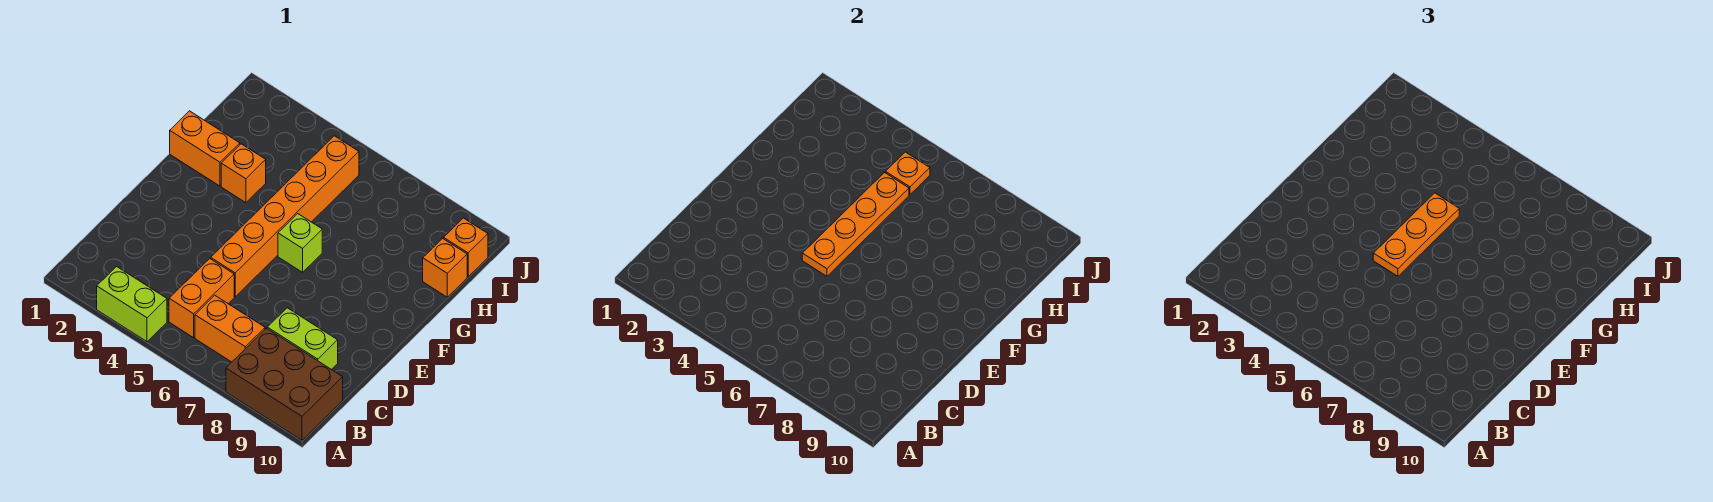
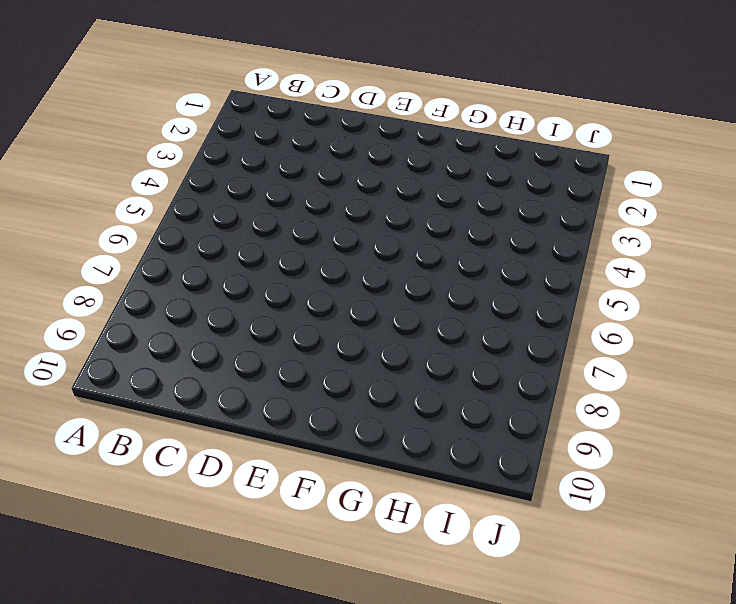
none -> lime brick A3:A4 level 1
none -> brown brick A8:B10 level 1
none -> orange brick B5:C5 level 1

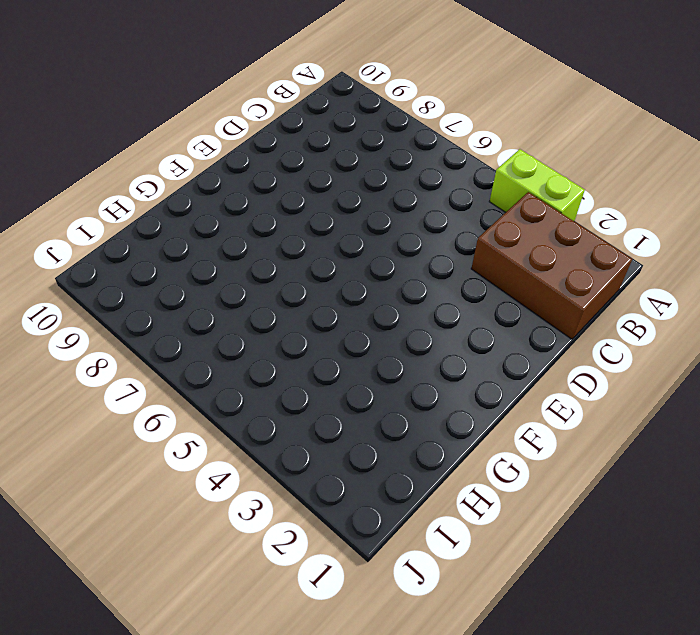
brown brick B1:C3 level 1 -> brown brick A8:B10 level 1
none -> orange brick B5:C5 level 1
none -> orange brick B6:B7 level 1
none -> lime brick C8:C9 level 1

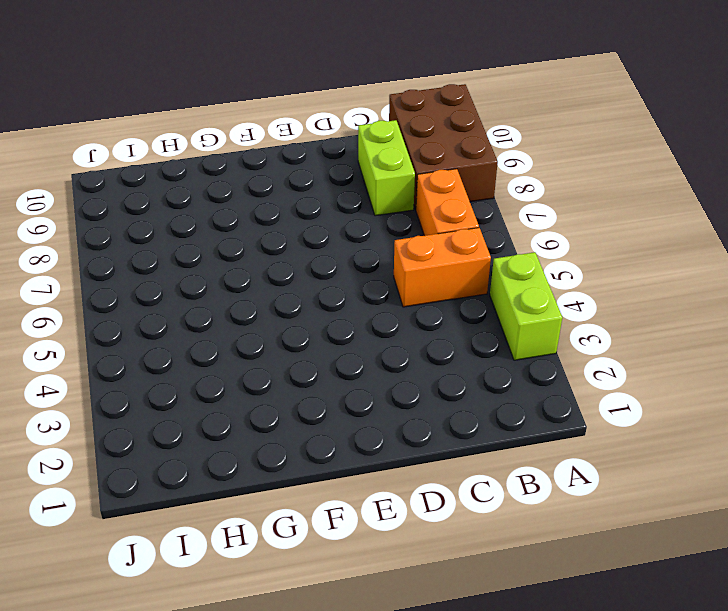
none -> orange brick D5:I5 level 1
none -> lime brick F6 level 1
none -> orange brick G1:G2 level 1

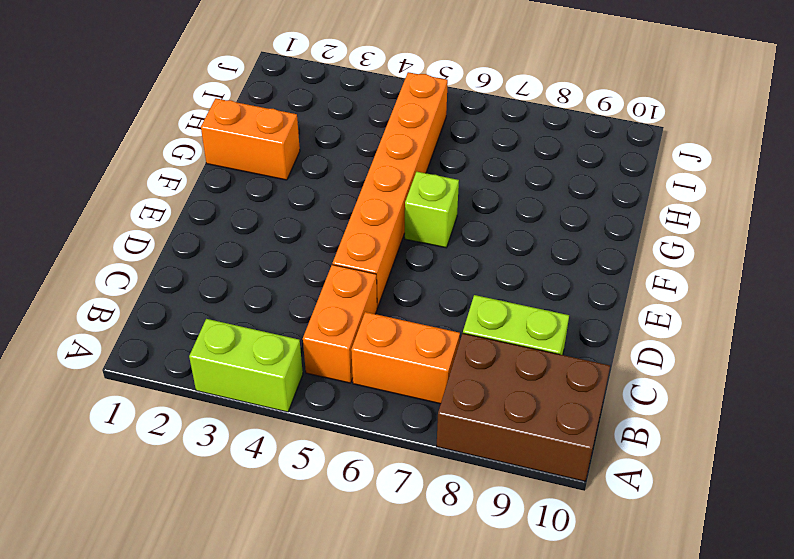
none -> orange brick G3 level 1
none -> orange brick H10 level 1
none -> orange brick I10 level 1

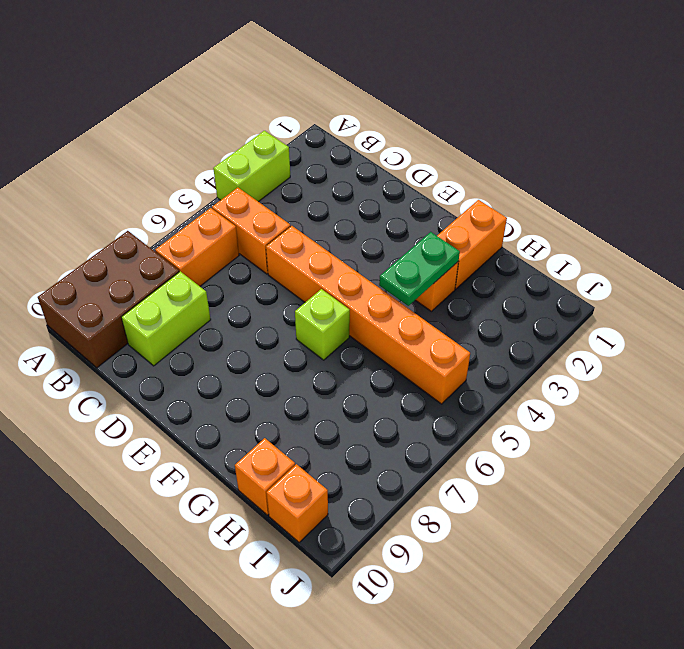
green plate G3:G4 level 2 -> none
none -> orange plate E5:H5 level 2
none -> orange plate I5 level 2
none -> orange plate E5:G5 level 3

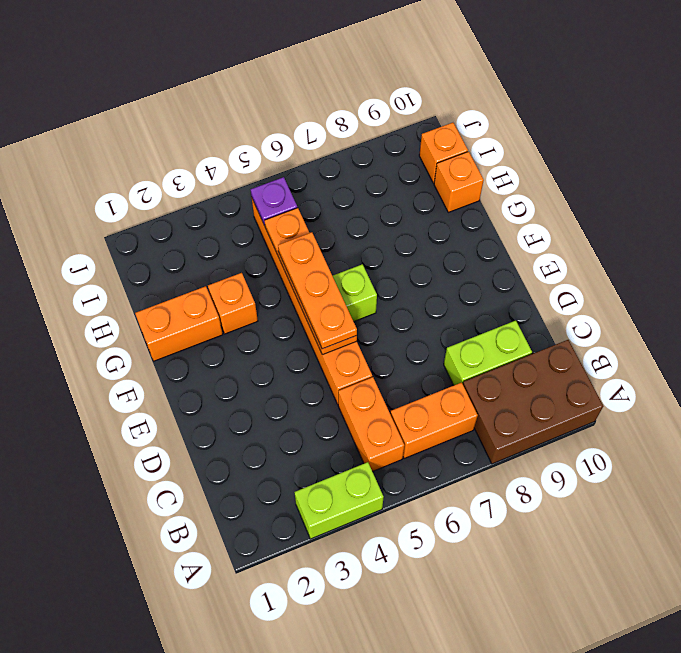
purple plate I5 level 2 -> orange plate I5 level 2

